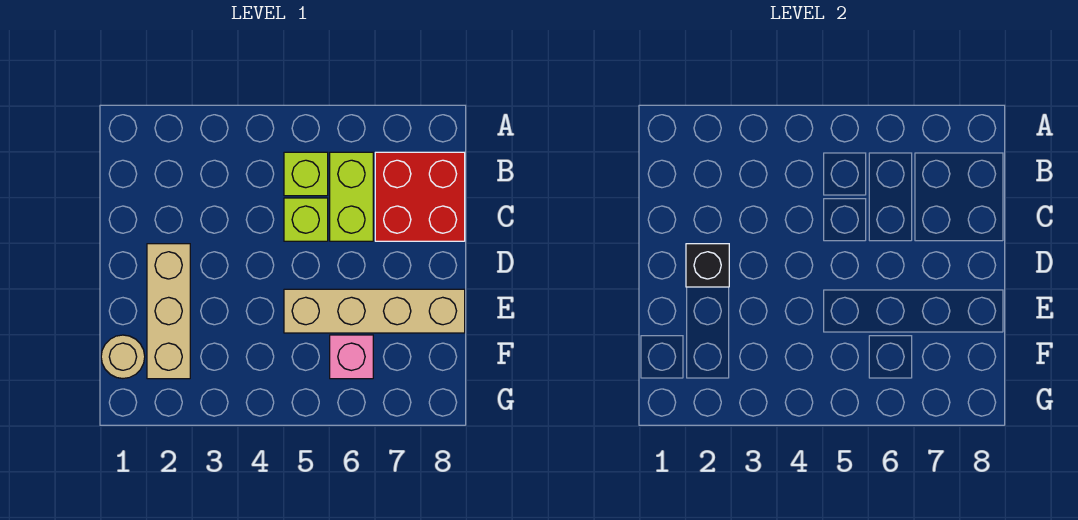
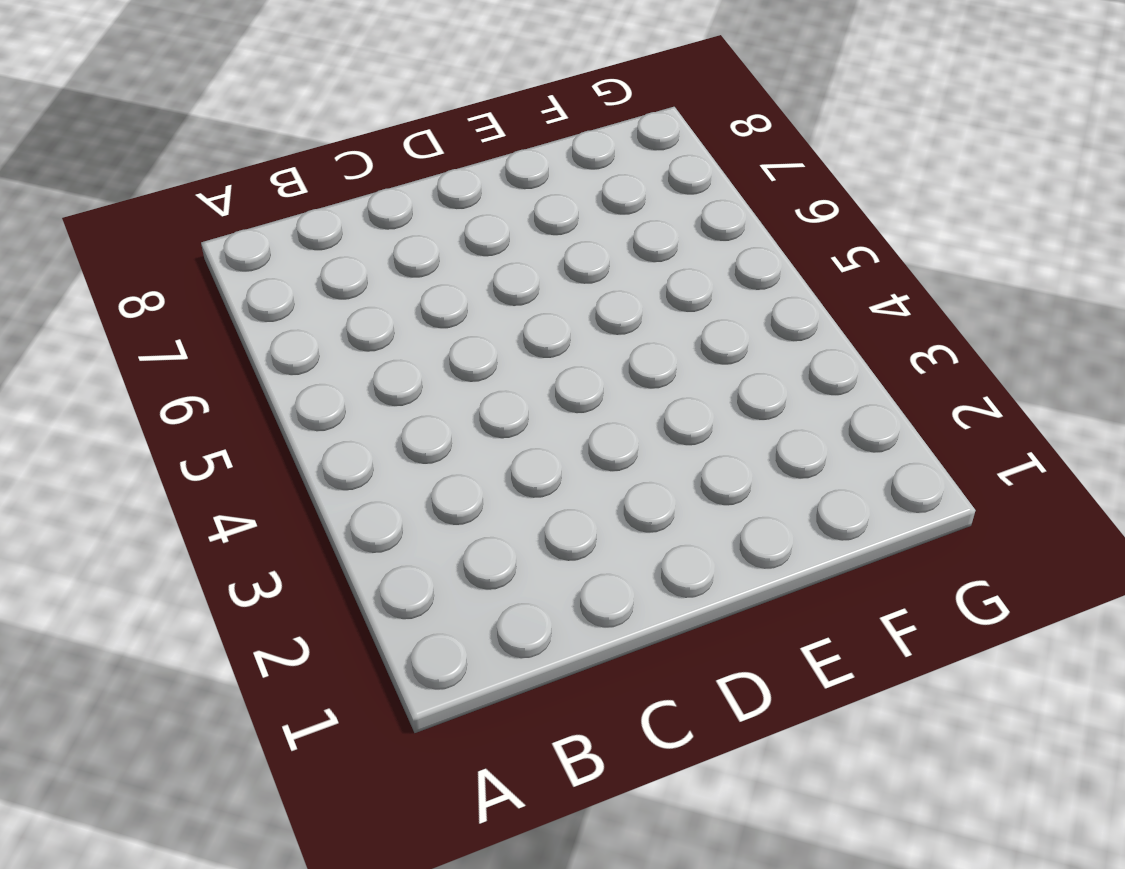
none -> lime brick B5 level 1
none -> lime brick B6:C6 level 1

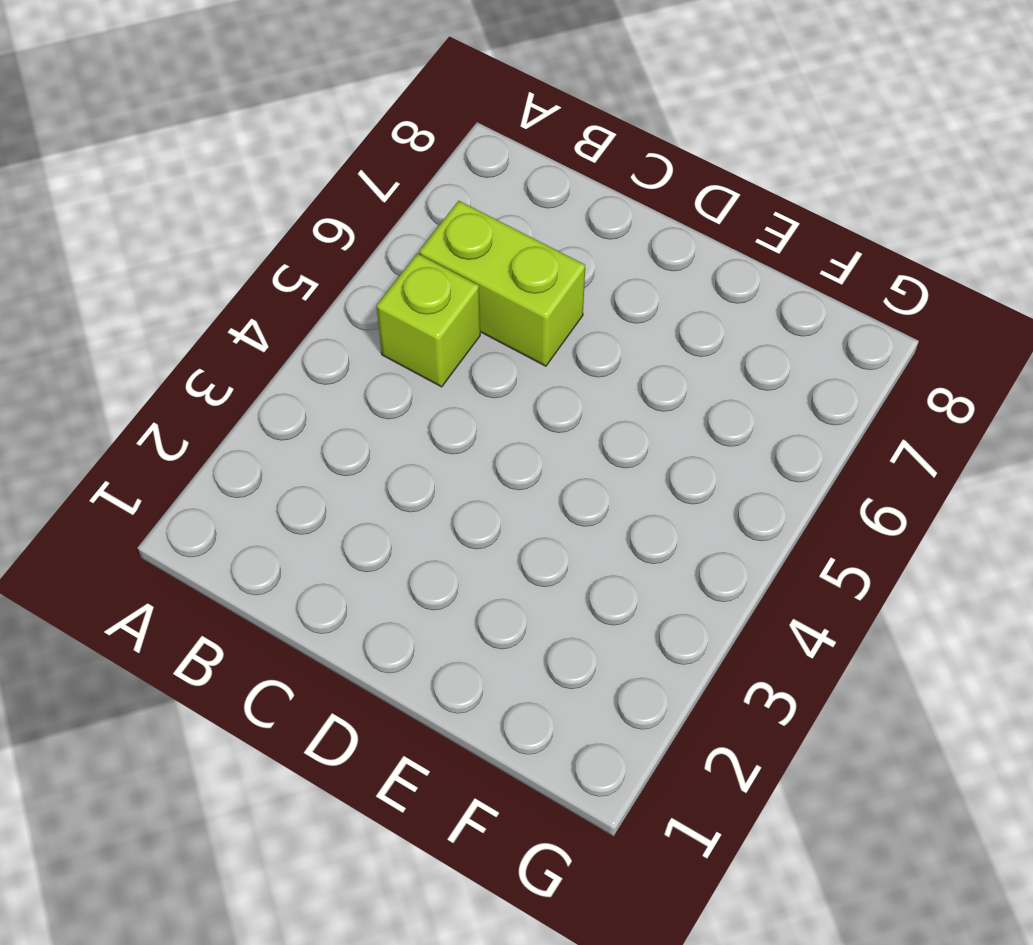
none -> red brick B7:C8 level 1
none -> lime brick C5 level 1

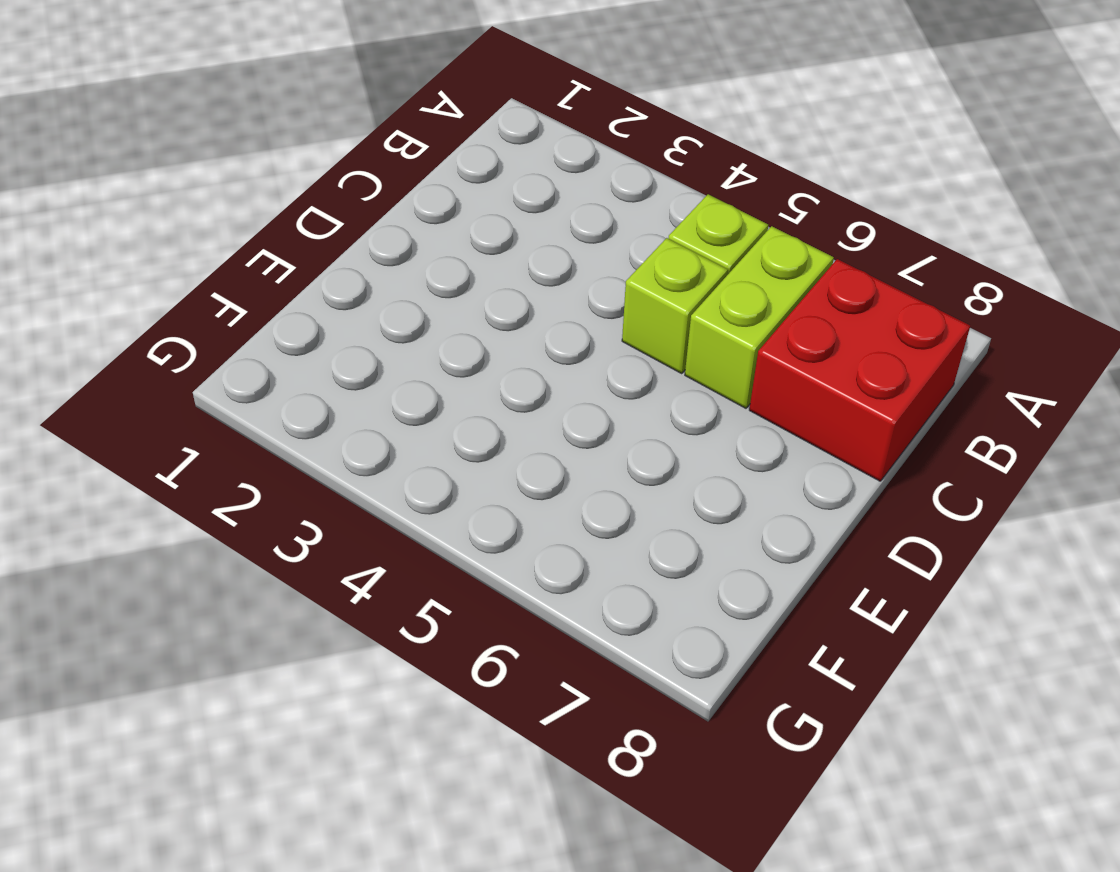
none -> tan brick D2:F2 level 1
none -> tan brick E5:E8 level 1

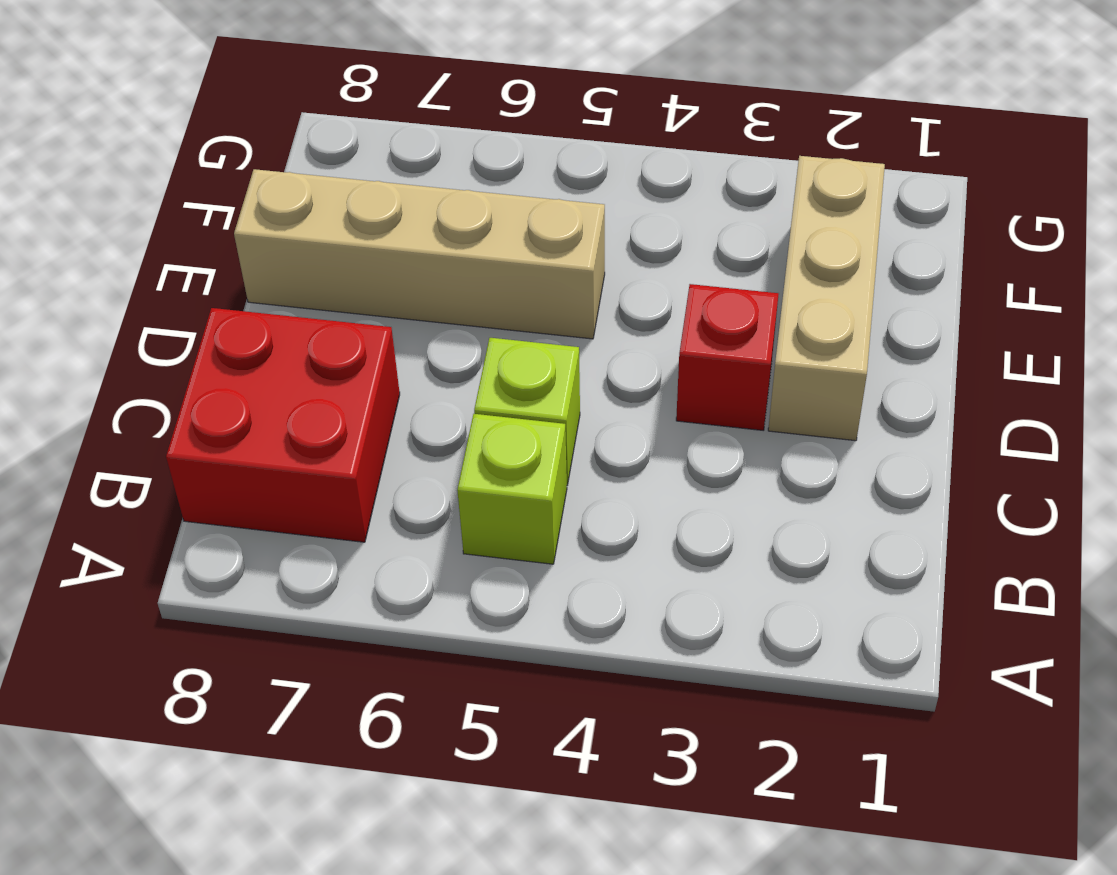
red brick D3 level 1 -> none
none -> lime brick B6:C6 level 1
none -> tan round brick F1 level 1

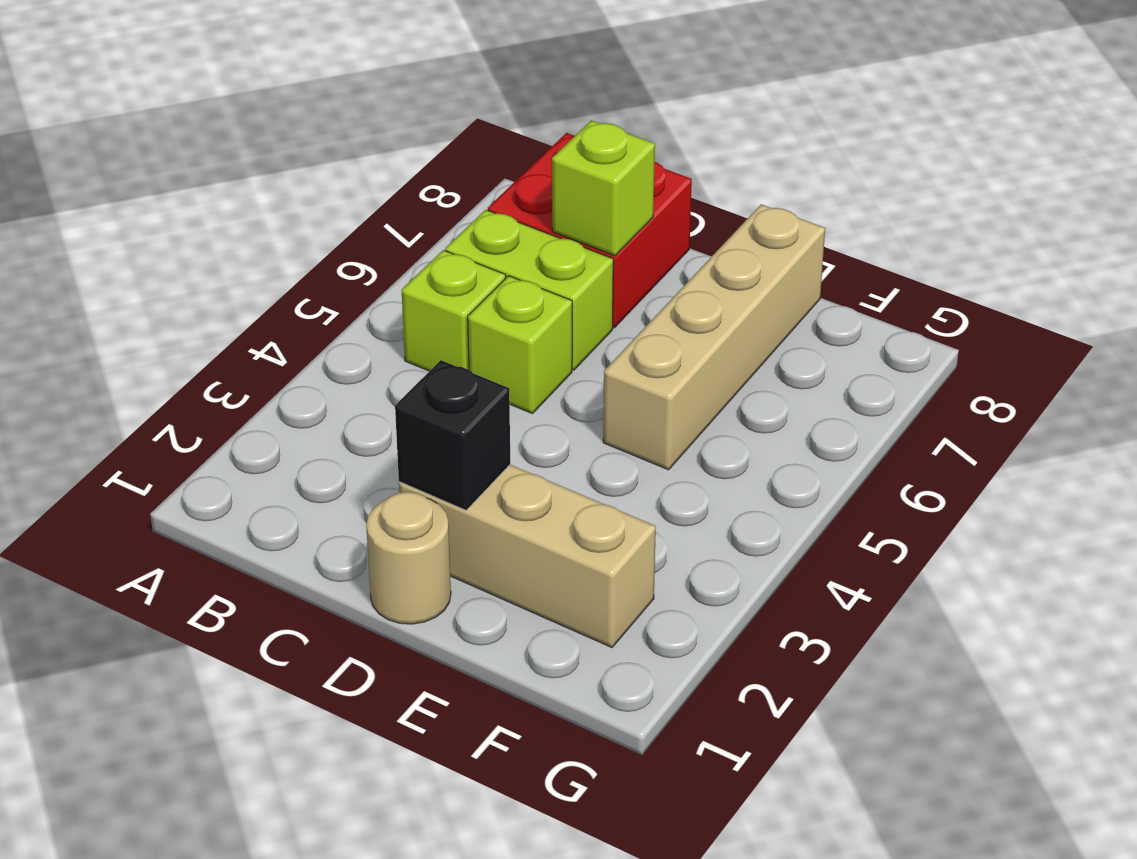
lime brick C7 level 2 -> none
tan round brick D1 level 1 -> tan round brick F1 level 1
none -> pink brick F6 level 1

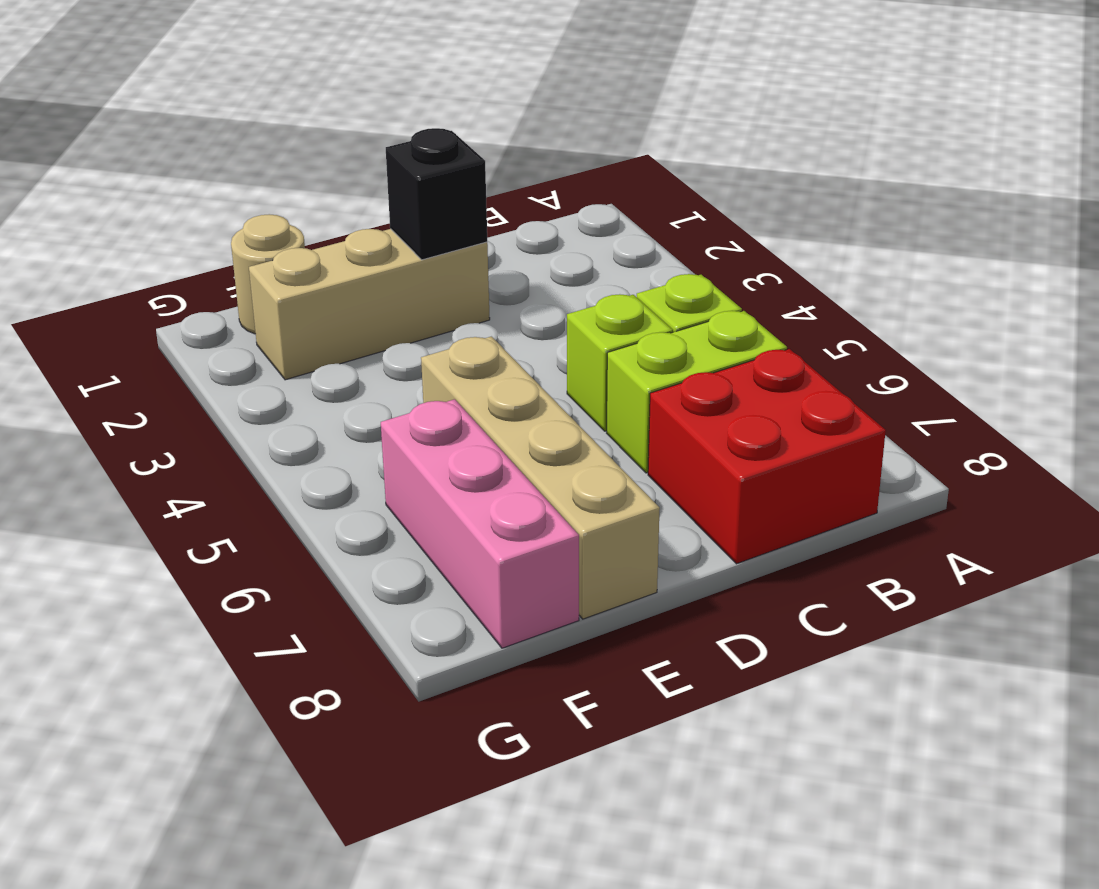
pink brick F6:F8 level 1 -> pink brick F6 level 1

